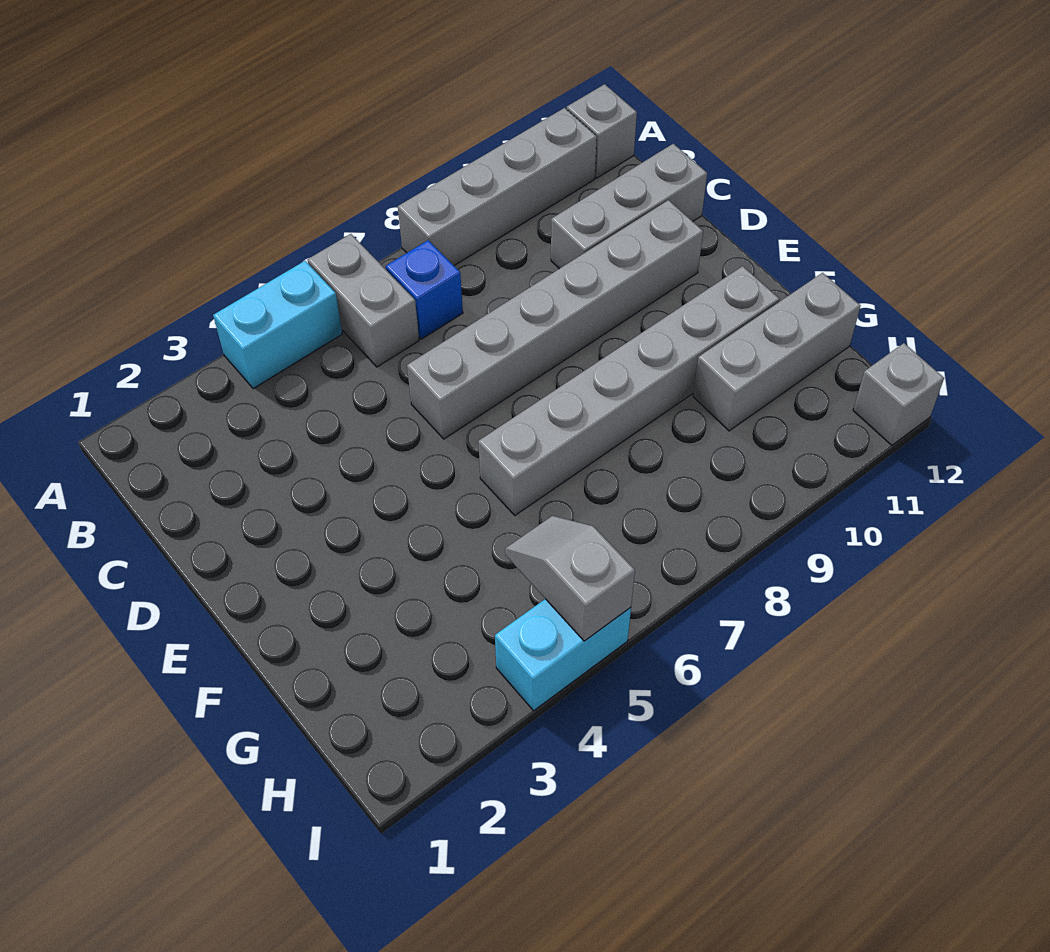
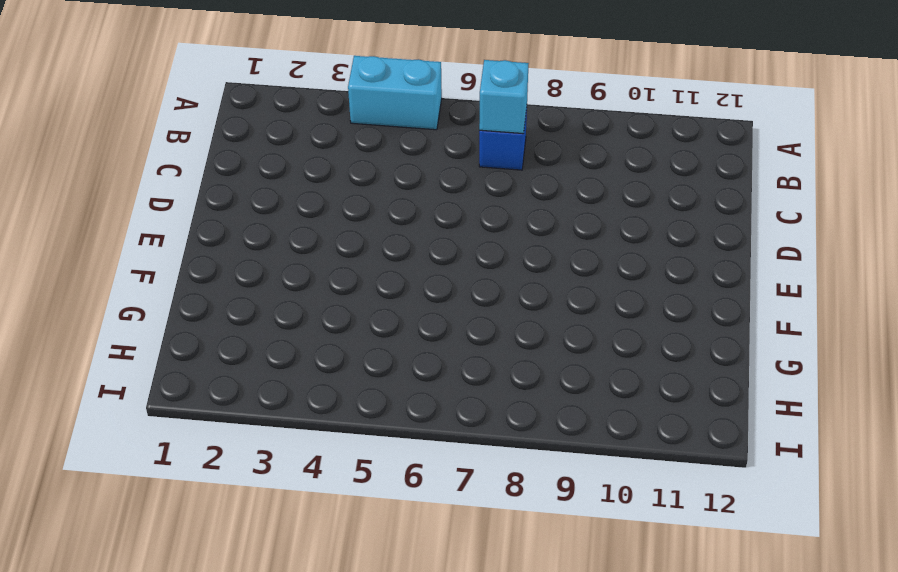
cyan brick B7 level 2 -> none
none -> grey brick A6:B6 level 1
none -> grey brick A8:A11 level 1
none -> grey brick A12 level 1

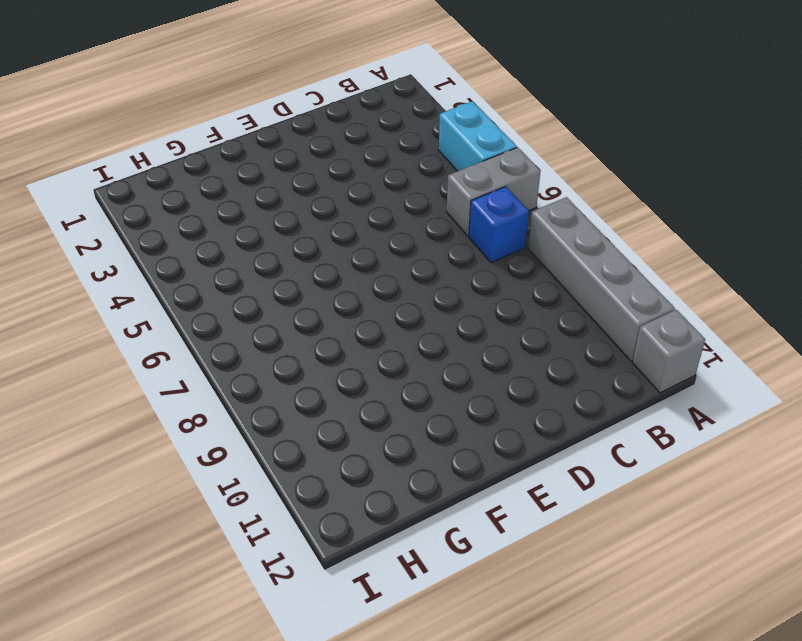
none -> grey brick C10:C12 level 1
none -> grey brick D6:D11 level 1
none -> grey brick F6:F11 level 1

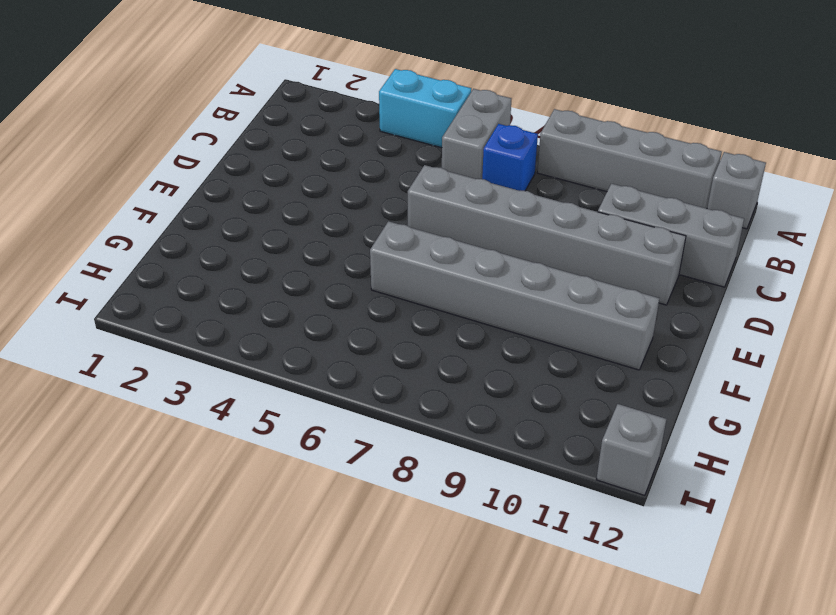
none -> grey brick G10:G12 level 1
none -> cyan brick I4:I5 level 1
none -> grey slope H5:I5 level 2 top I

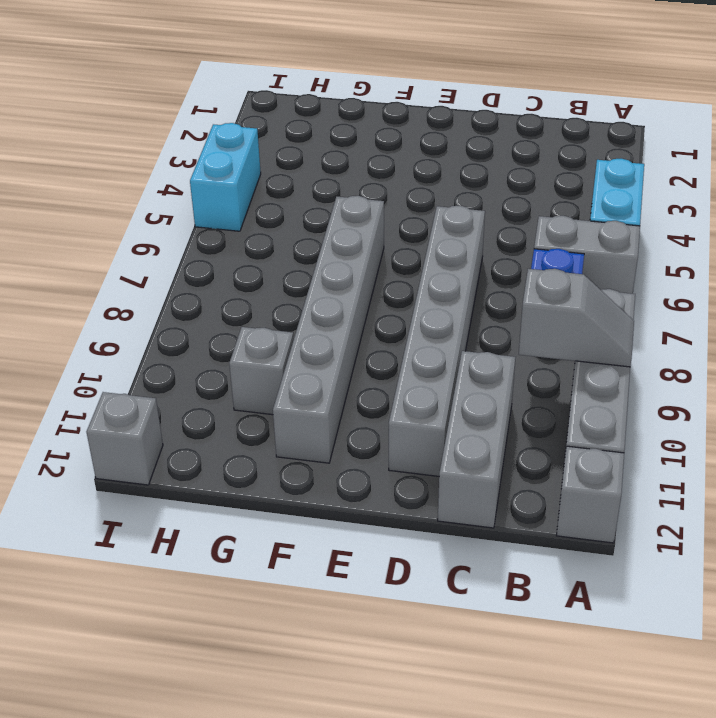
grey slope A9:B9 level 2 top B -> grey slope H5:I5 level 2 top I
grey brick G10 level 1 -> grey brick G10:G12 level 1

